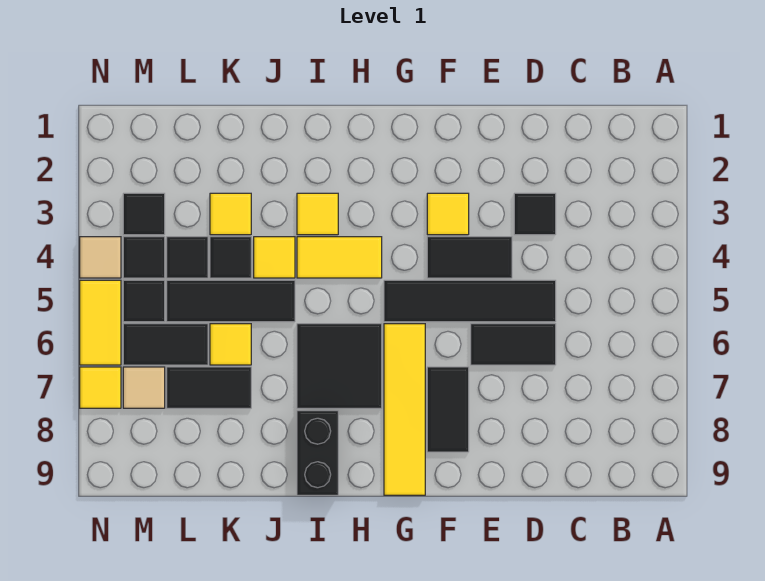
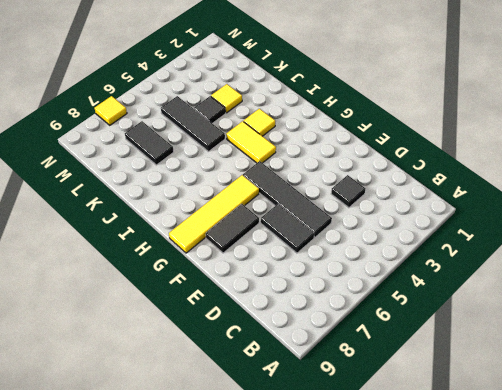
none -> black tile E4:F4 level 1
none -> yellow tile F3 level 1
none -> black tile H6:I7 level 1

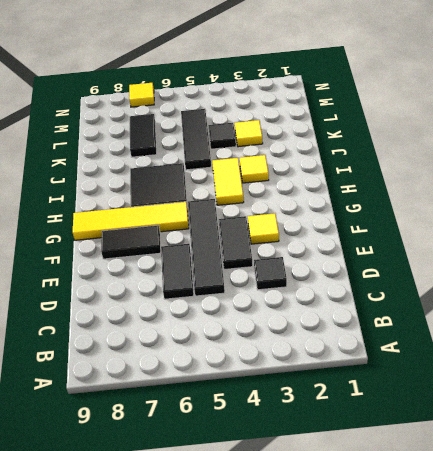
none -> black brick I8:I9 level 1
none -> yellow tile J4 level 1
none -> yellow tile K6 level 1

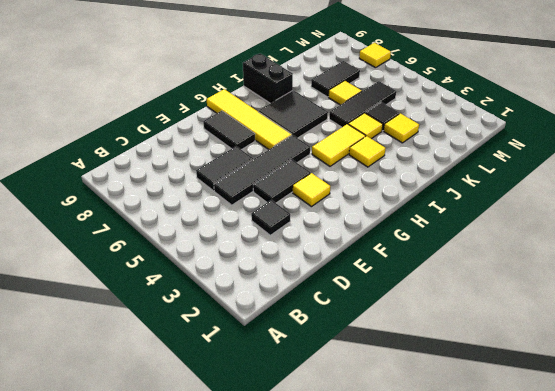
none -> black tile L4 level 1
none -> black tile L6:M6 level 1
none -> black tile M3 level 1

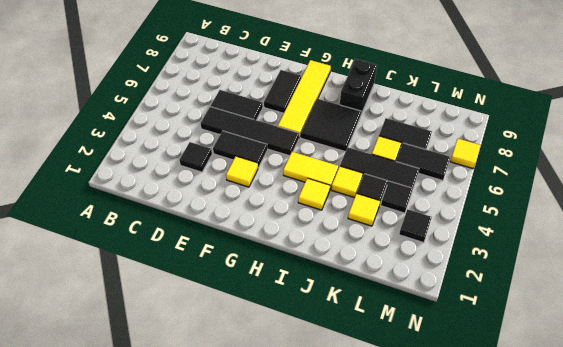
none -> black tile M4 level 1
none -> black tile M5 level 1
none -> tan tile M7 level 1

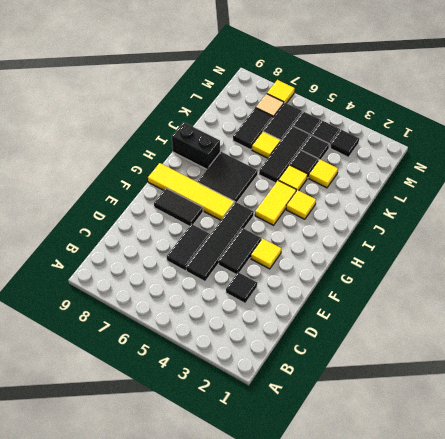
none -> tan tile N4 level 1
none -> yellow tile N5:N6 level 1

